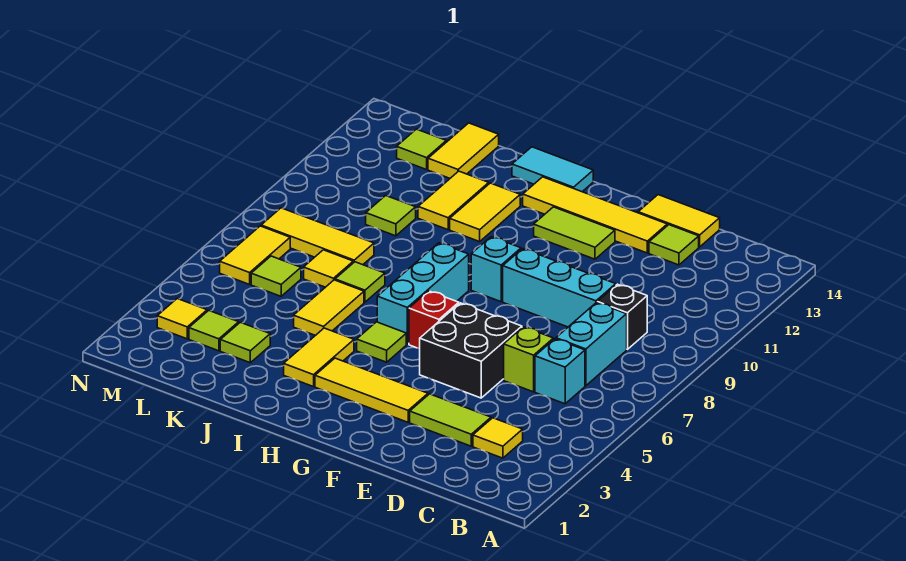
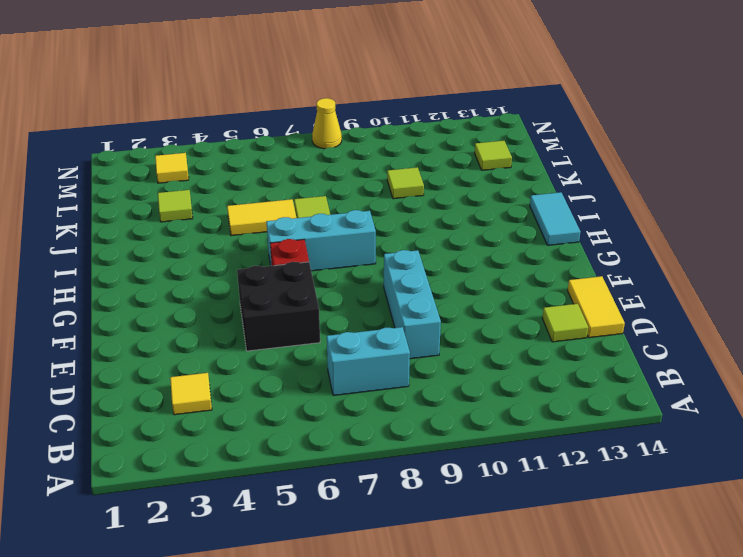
yellow cone N8 level 1 -> none
none -> cyan brick C6 level 1
none -> black brick C9 level 1
none -> lime tile D3:E3 level 1
none -> lime brick D6 level 1

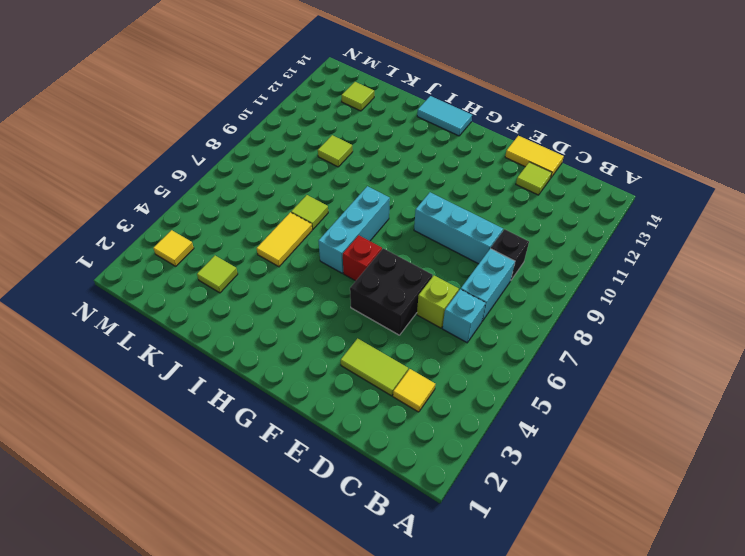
none -> yellow tile E13:H13 level 1
none -> yellow tile F3:H3 level 1
none -> lime tile F12:G12 level 1
none -> cyan brick G9 level 1

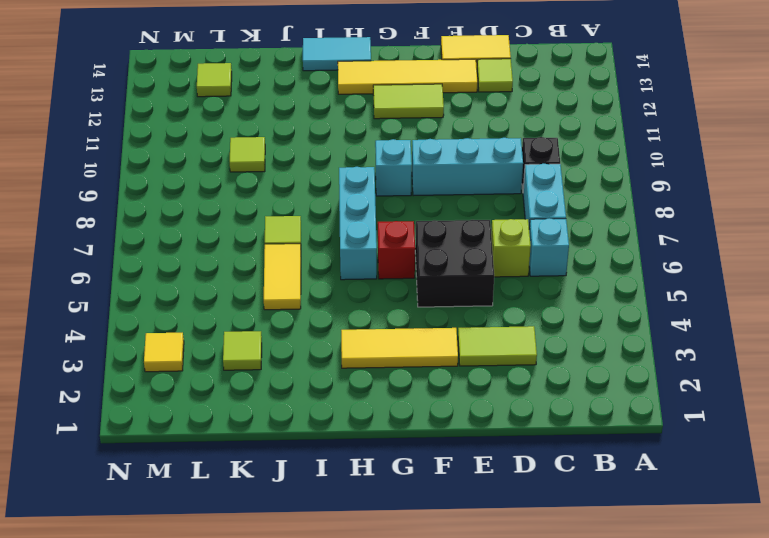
none -> yellow tile C3 level 1
none -> lime tile H5 level 1
none -> yellow tile I3:I4 level 1
none -> yellow tile I11:I12 level 1

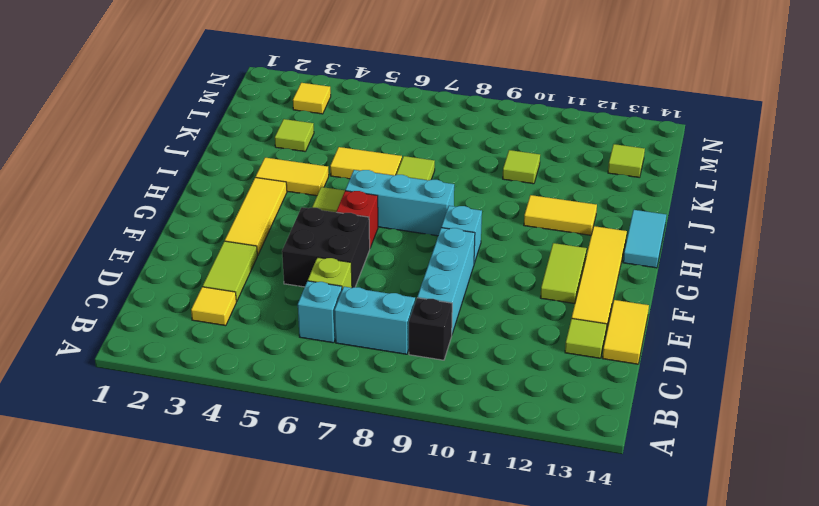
none -> yellow tile J11:J12 level 1
none -> yellow tile K7 level 1
none -> yellow tile K8:M8 level 1
none -> yellow tile K13:K14 level 1

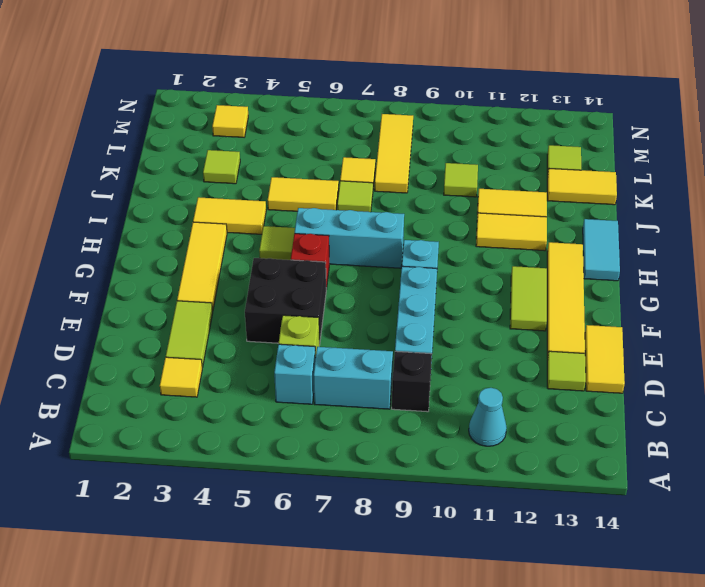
cyan cone B11 level 1 -> none
none -> lime tile L3 level 1
none -> lime tile L6 level 1
none -> yellow tile M6:M7 level 1

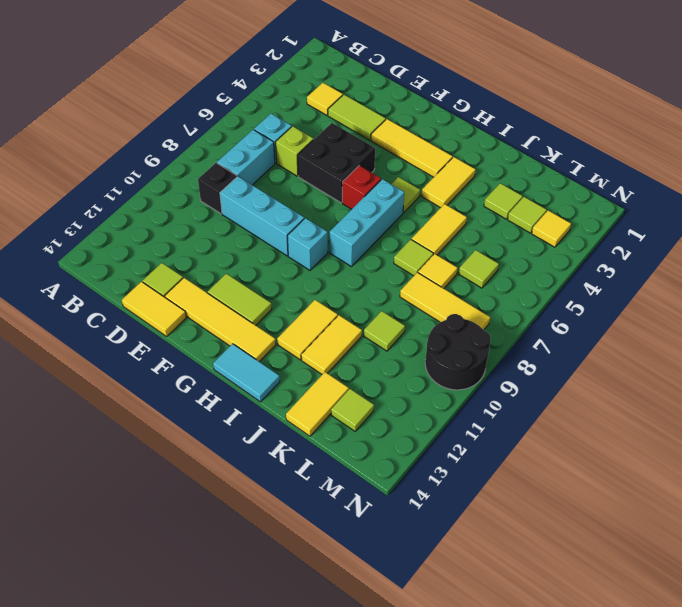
black round brick M9:N10 level 1 -> none
none -> yellow tile M6:M7 level 1

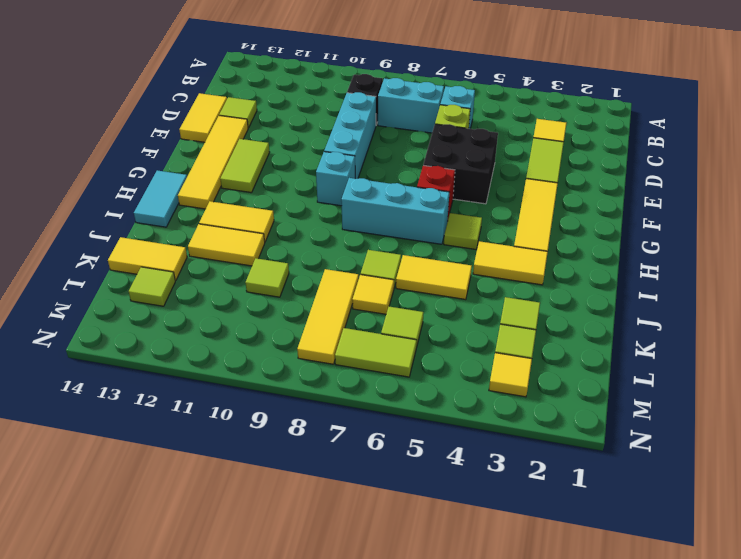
lime tile M6:M7 level 1 -> yellow tile M6:M7 level 1

